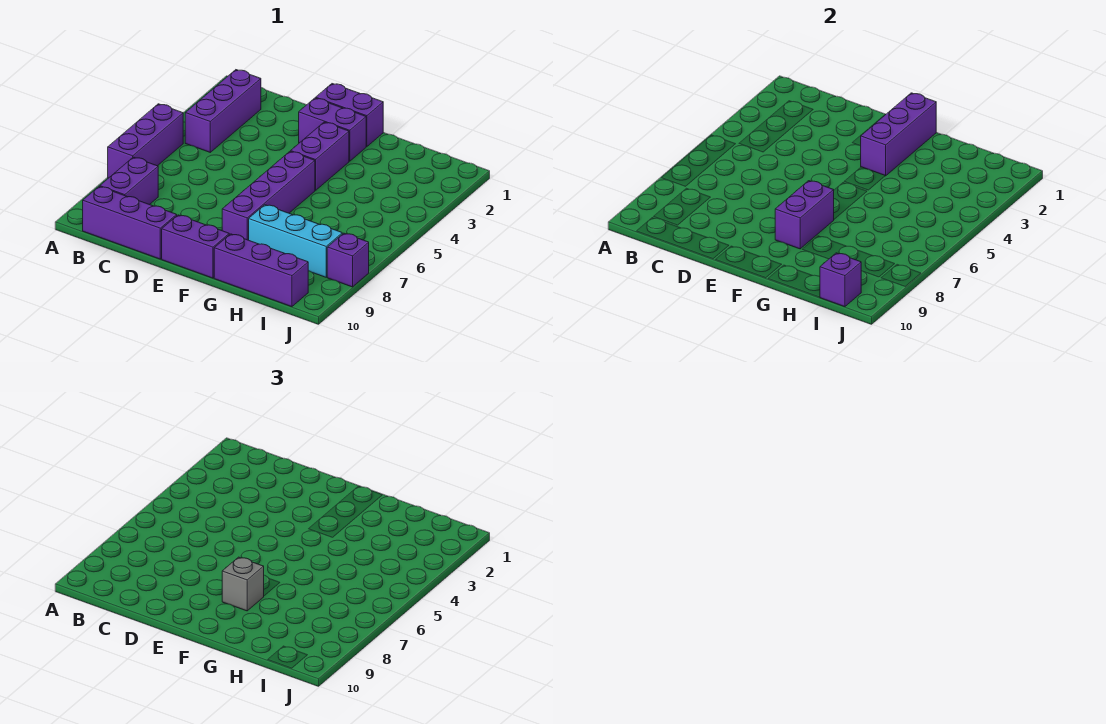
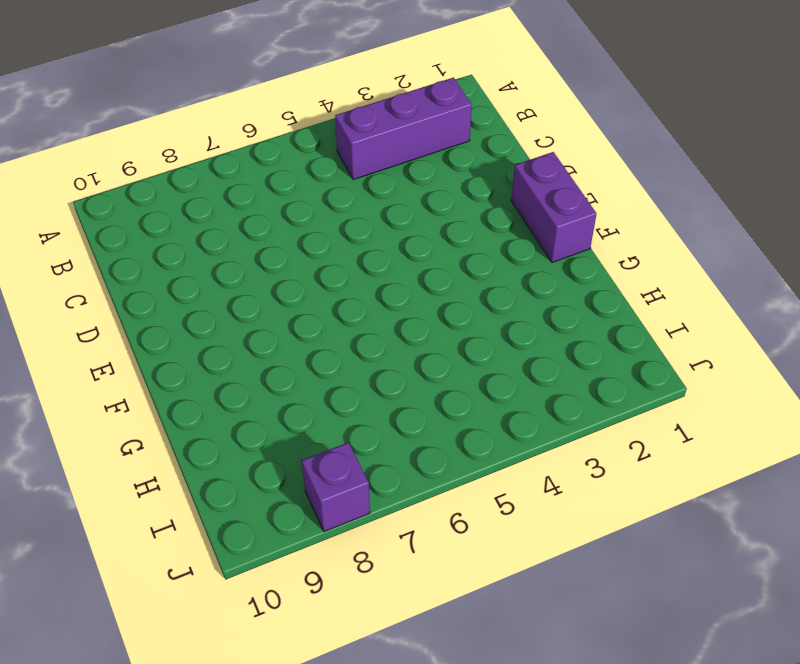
none -> purple brick A5:A7 level 1
none -> purple brick B8:B9 level 1
none -> purple brick B10:D10 level 1

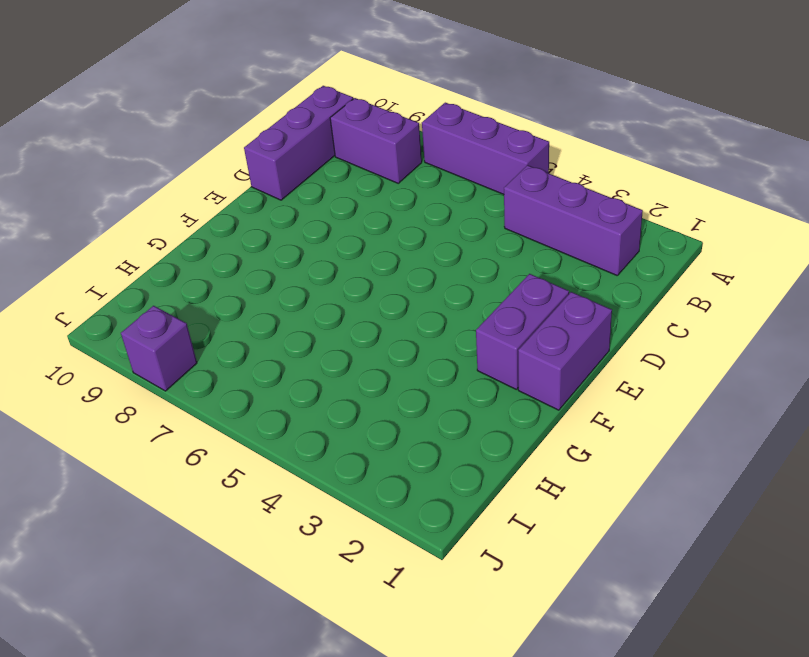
none -> purple brick E10:F10 level 1
none -> purple brick F3:F4 level 1
none -> purple brick F5:F8 level 1

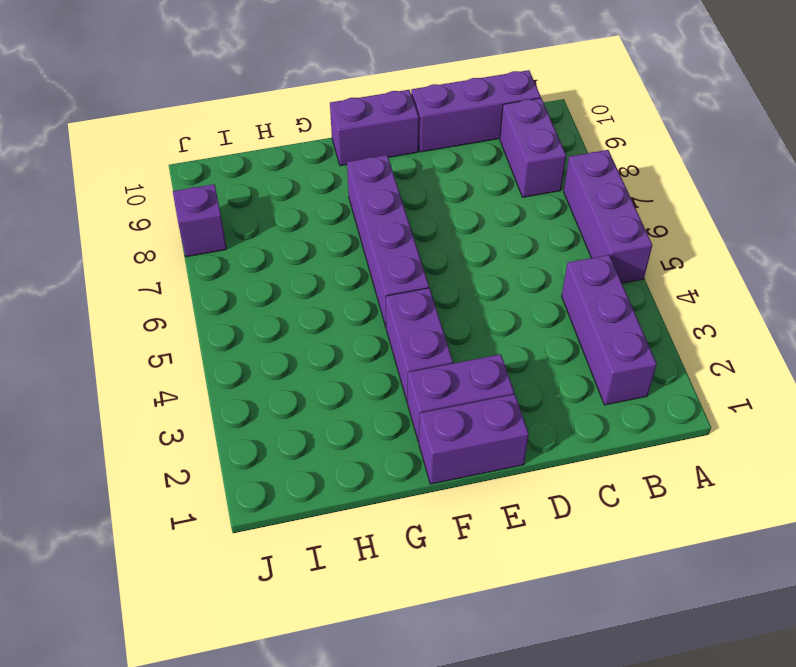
none -> cyan brick G8:I8 level 1
none -> purple brick G10:I10 level 1
none -> purple brick F1:F3 level 2

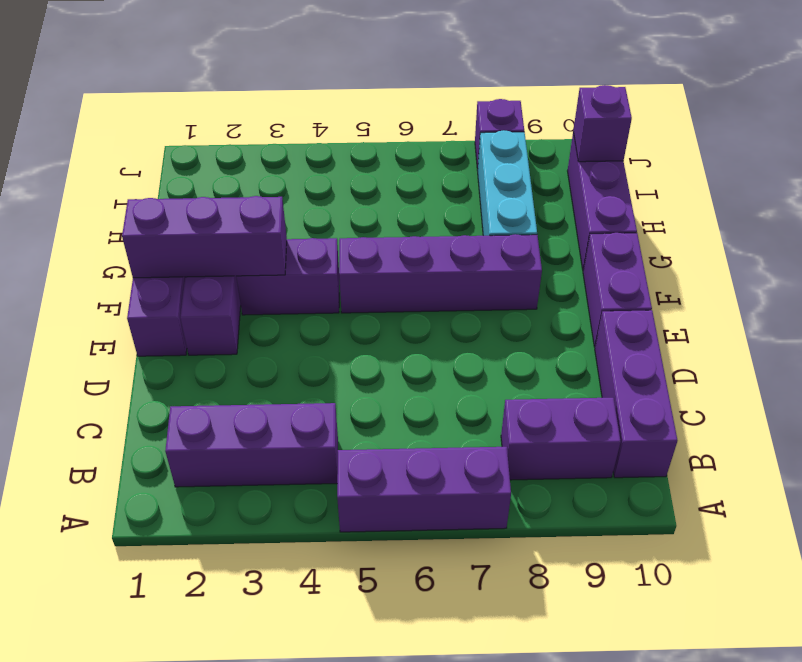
none -> purple brick F7:F8 level 2
none -> grey brick F8 level 3

